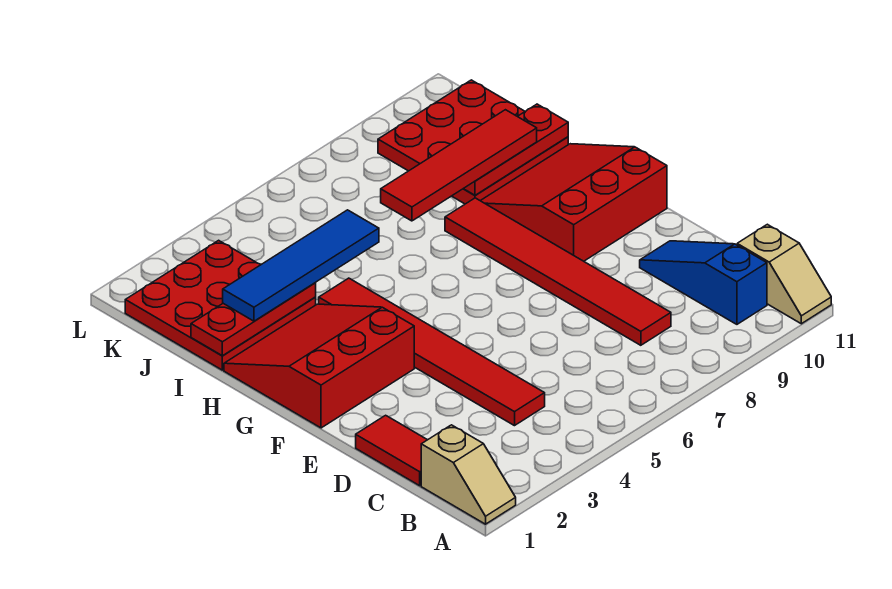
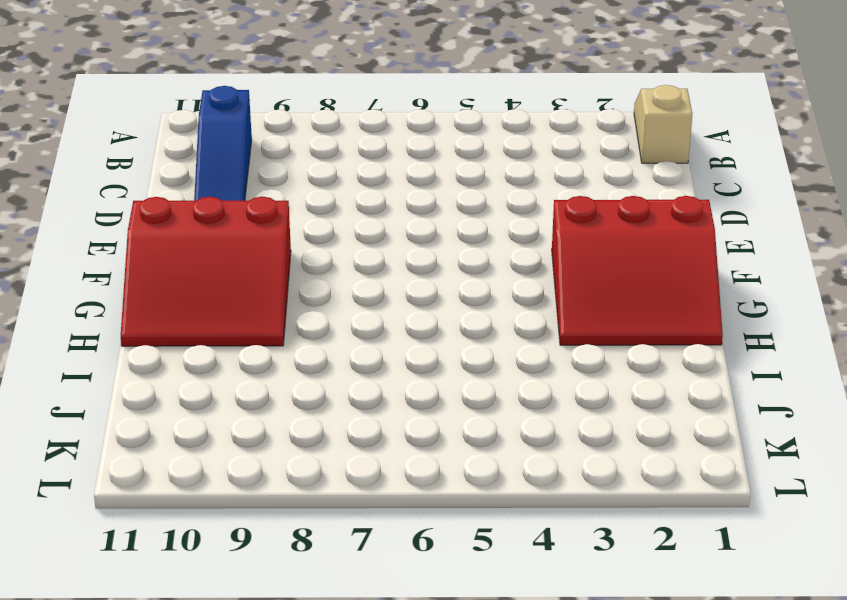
none -> tan slope A11:B11 level 1 top B
none -> red tile C1:D1 level 1
none -> red tile C4:H4 level 1

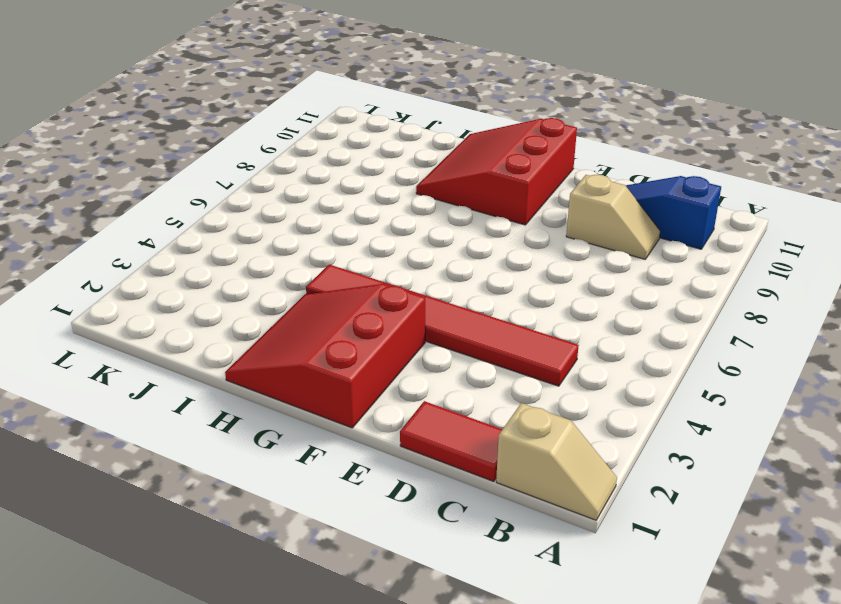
tan slope C9:D9 level 1 top D -> tan slope A11:B11 level 1 top B
none -> red tile C8:H8 level 1
none -> red plate I1:K3 level 1
none -> red plate I9:K11 level 1

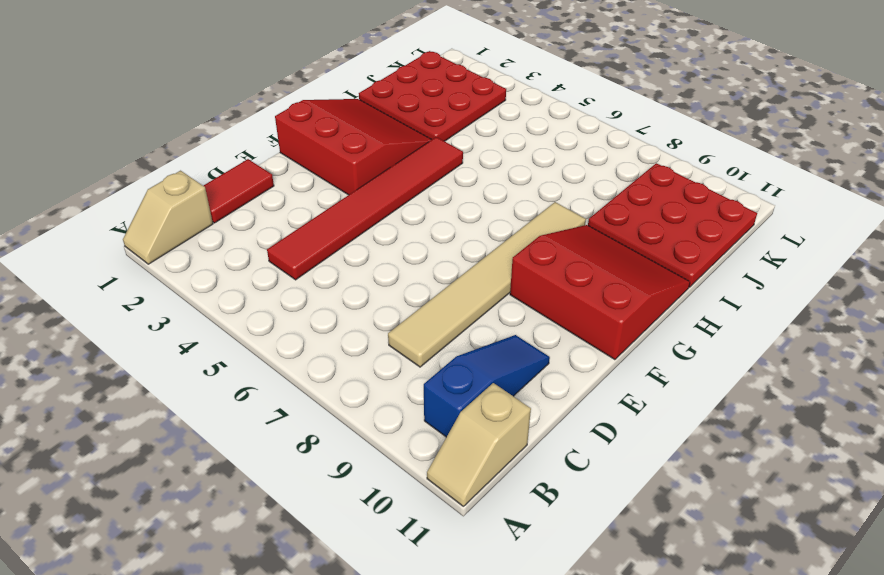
tan tile C8:H8 level 1 -> red tile C8:H8 level 1
none -> red plate I1:I3 level 2
none -> red plate I9:I11 level 2
none -> blue tile I2:I5 level 3

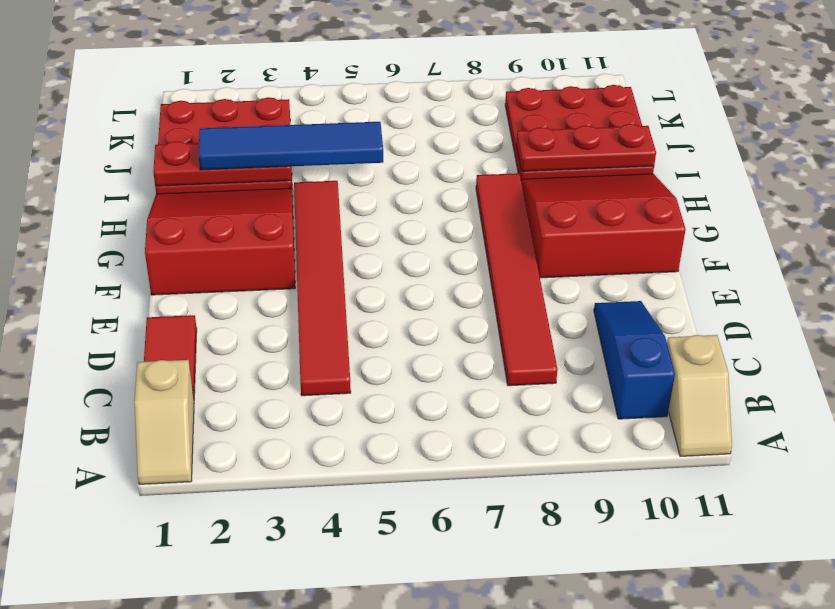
none -> red tile I7:I10 level 3

